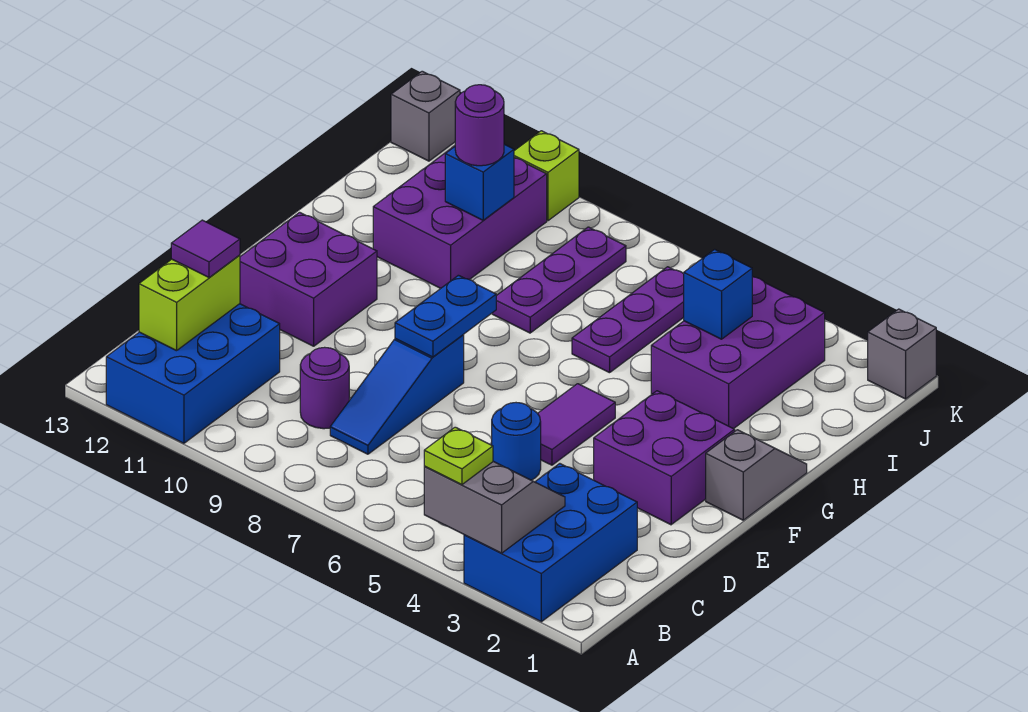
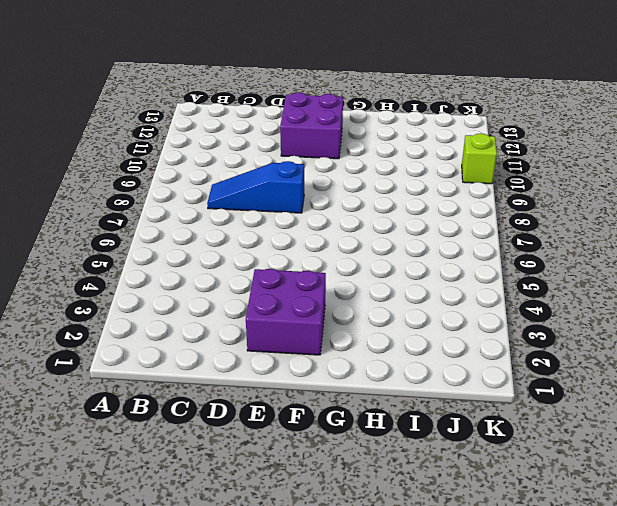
none -> blue brick A2:C3 level 1
none -> blue brick A11:C12 level 1
none -> purple round brick C9 level 1

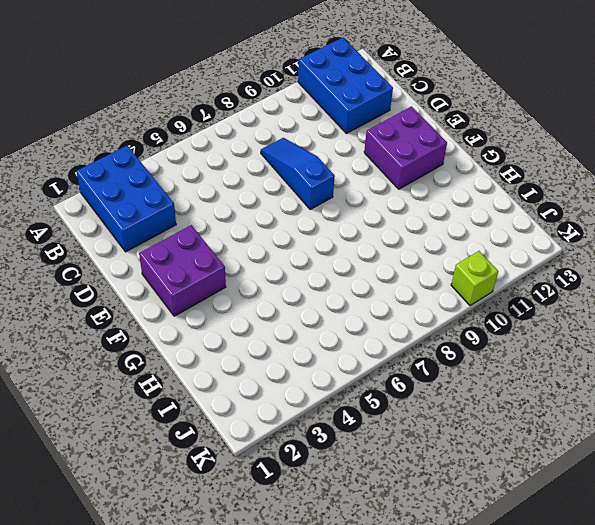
none -> purple round brick C9 level 1
none -> blue round brick D5 level 1
none -> purple tile E5:F5 level 1

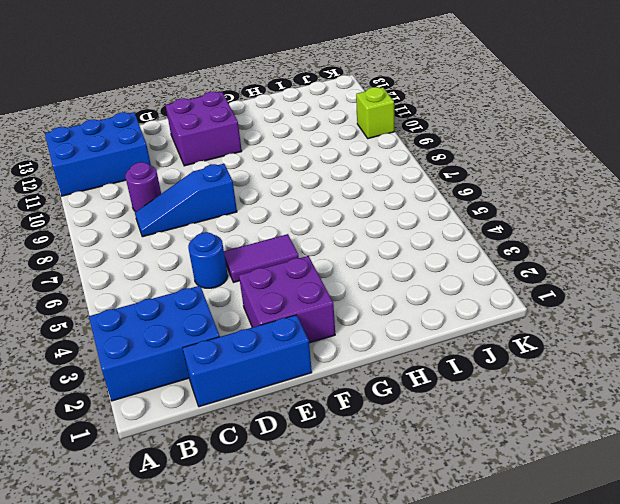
blue brick C1:E1 level 1 -> none
none -> grey slope F1:G1 level 1 top F
none -> purple brick H3:J4 level 1
none -> purple plate H6:J6 level 1

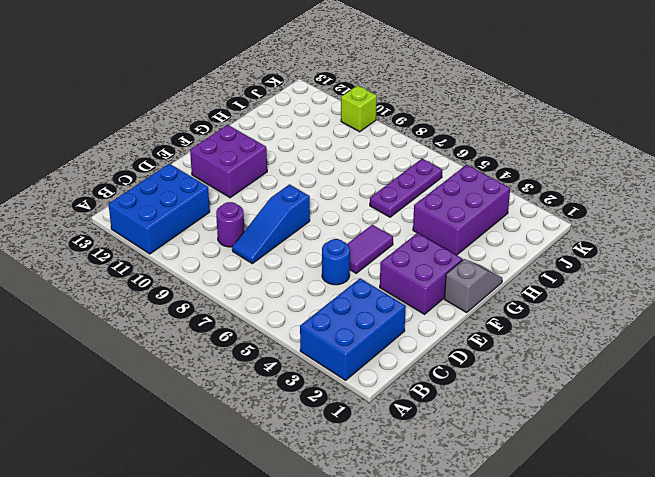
none -> purple plate H8:J8 level 1
none -> purple brick H10:J11 level 1
none -> grey brick K1 level 1

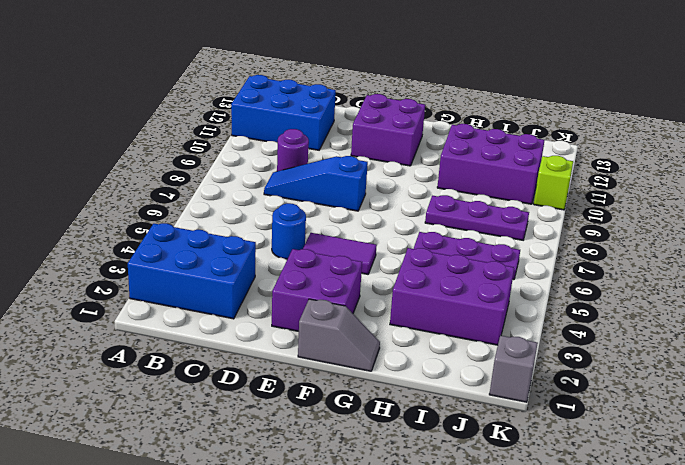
none -> grey brick K13 level 1
none -> grey slope A3:B4 level 2 top A
none -> lime brick B12:C12 level 2

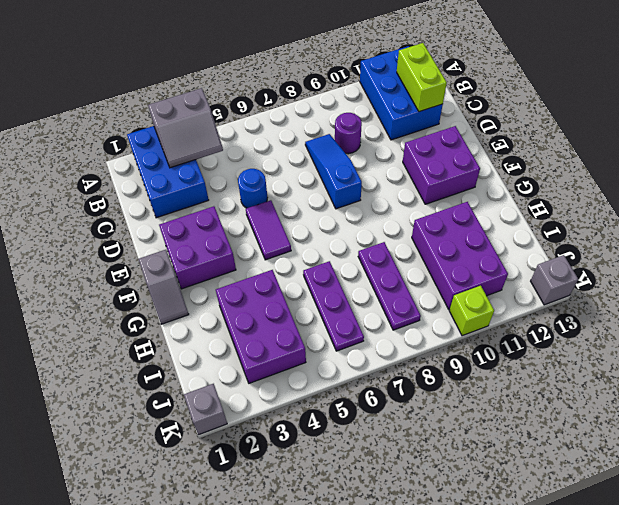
none -> blue plate E8:F8 level 2
none -> blue brick I4 level 2
none -> blue brick I10 level 2

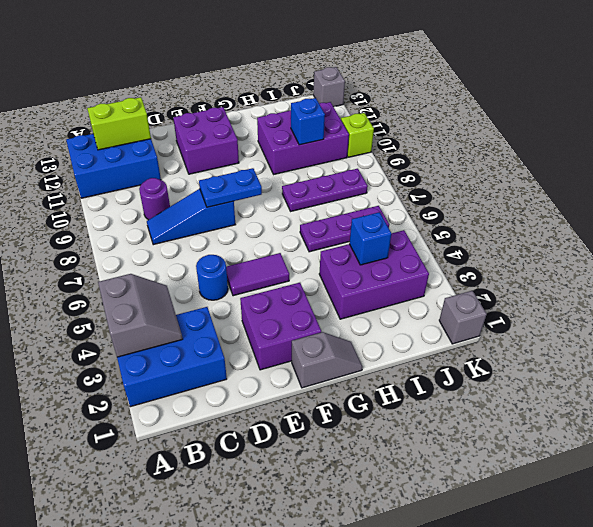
none -> lime plate A4 level 3
none -> purple tile C12 level 3
none -> purple round brick I10 level 3

